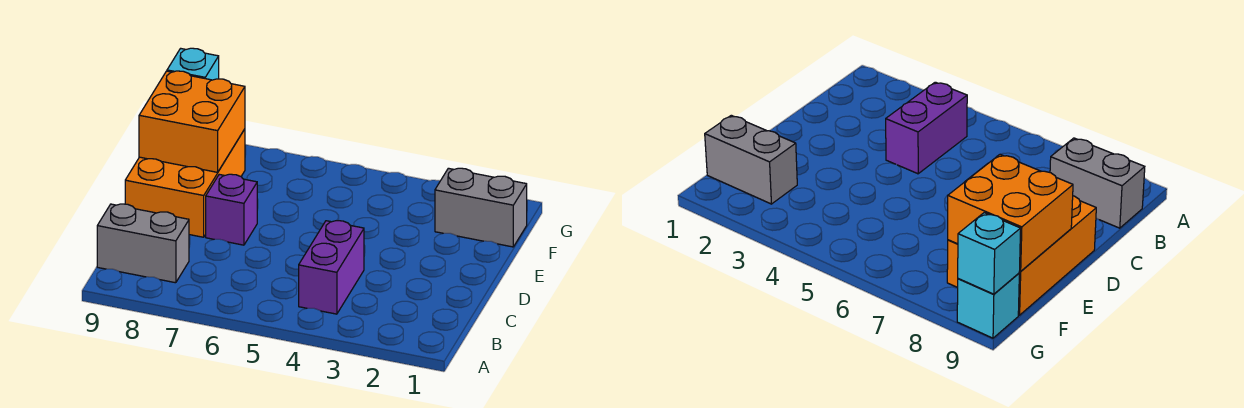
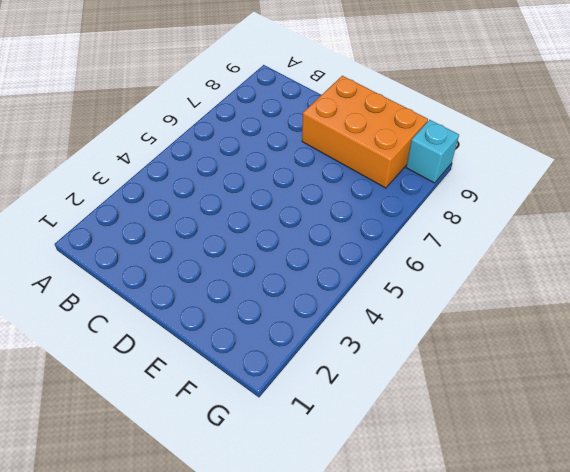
none -> purple brick B4:C4 level 1
none -> grey brick B8:B9 level 1

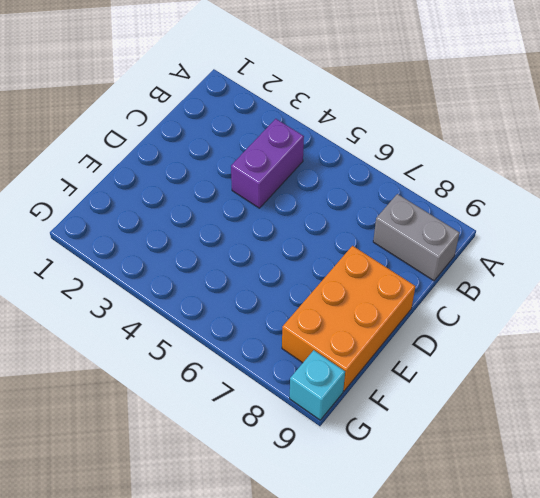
none -> purple brick D7 level 1
none -> grey brick F1:F2 level 1

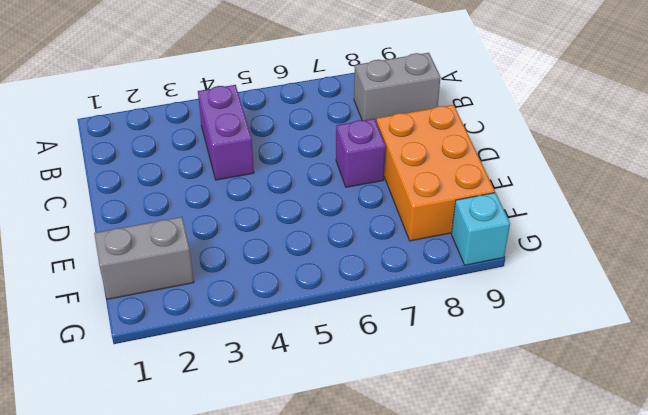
none -> orange brick E8:F9 level 2
none -> cyan brick G9 level 2

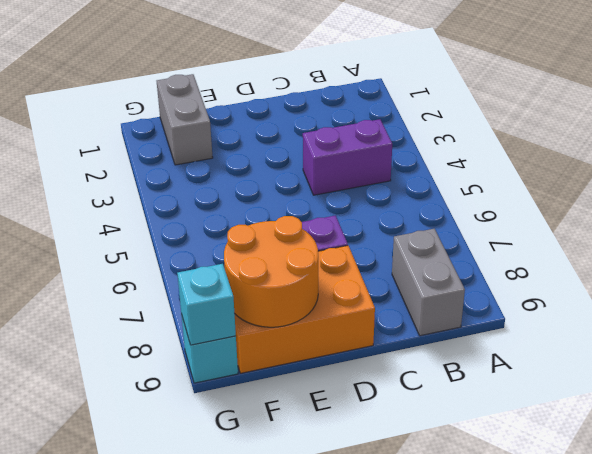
orange round brick E8:F9 level 2 -> orange brick E8:F9 level 2

